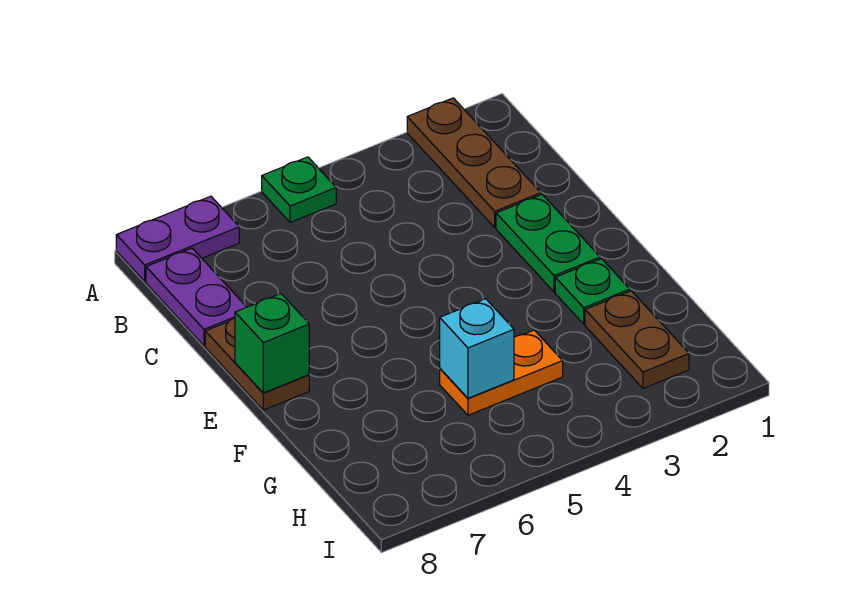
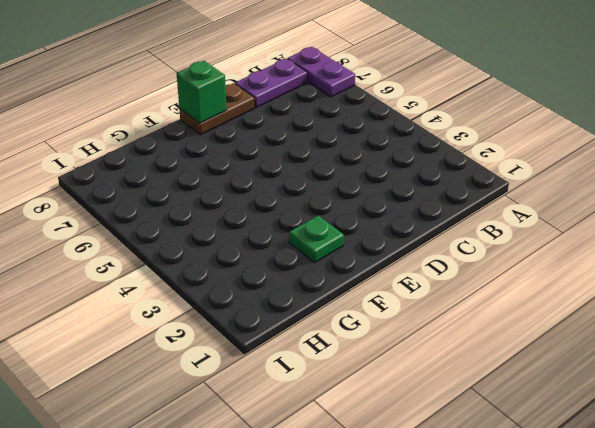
none -> brown plate A2:C2 level 1
none -> green plate A5 level 1

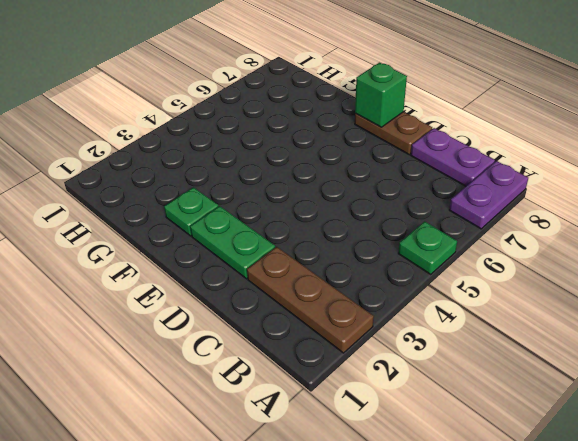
none -> brown plate G2:H2 level 1
none -> orange plate G4:G5 level 1

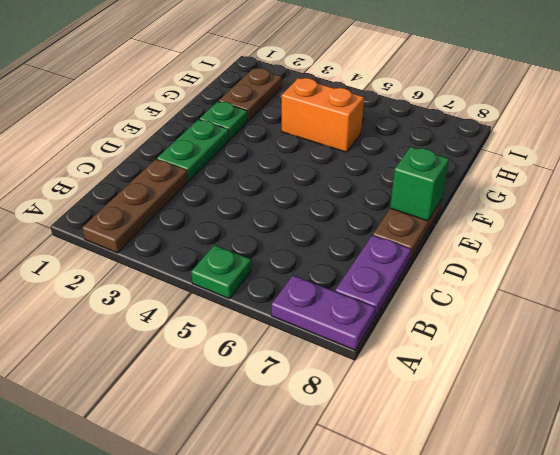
orange brick G4:G5 level 1 -> orange plate G4:G5 level 1
none -> cyan brick G5 level 2

